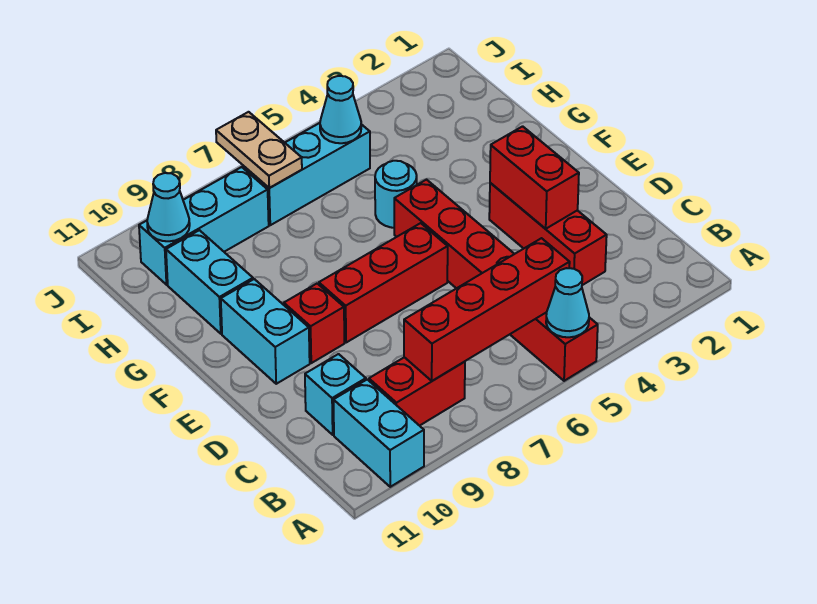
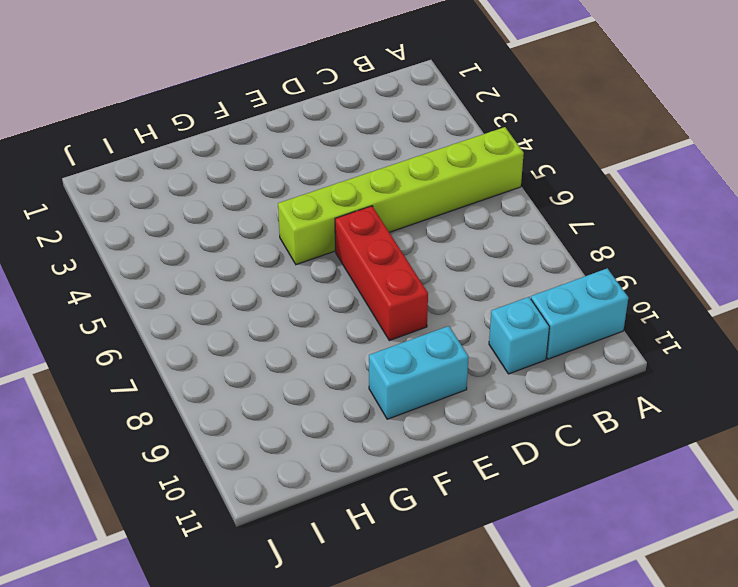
lime brick A5:F5 level 1 -> red brick A5:F5 level 1
none -> red brick B8:B9 level 1
none -> red brick C3:E3 level 1
none -> red brick E9 level 1

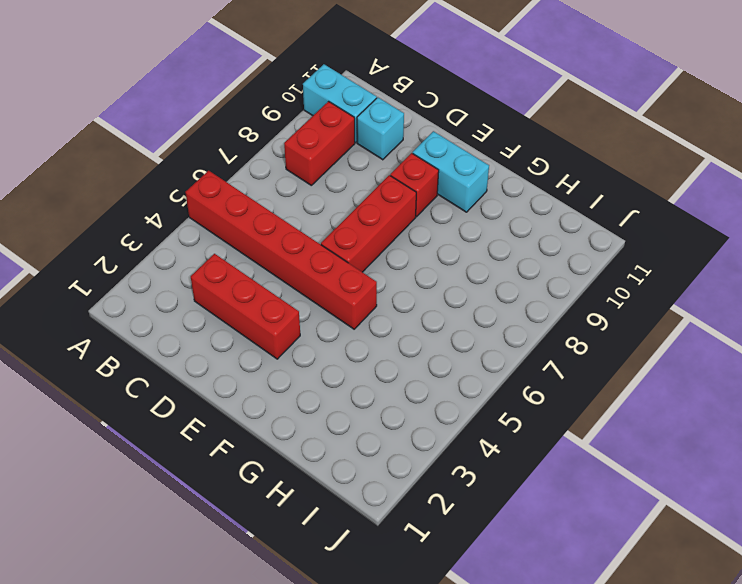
none -> cyan round brick G5 level 1
none -> cyan brick G10:H10 level 1
none -> cyan brick I5:I7 level 1

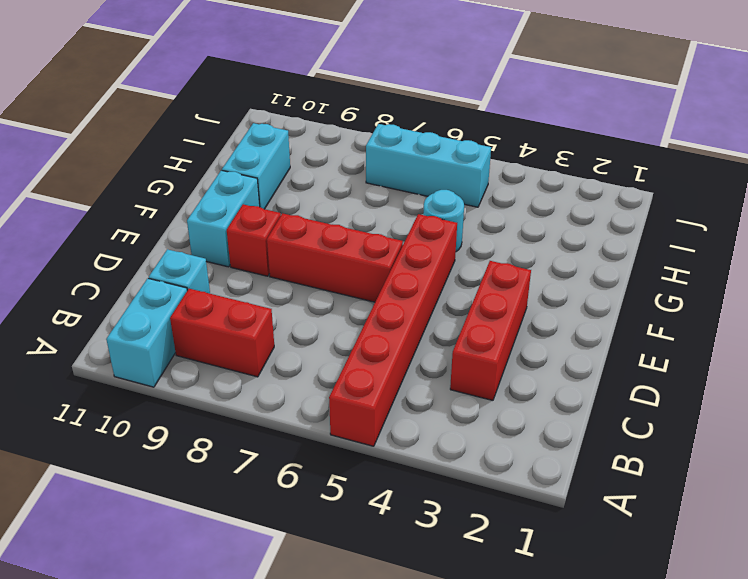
none -> cyan brick I8:I10 level 1
none -> cyan cone A5 level 2
none -> red brick B5:B8 level 2

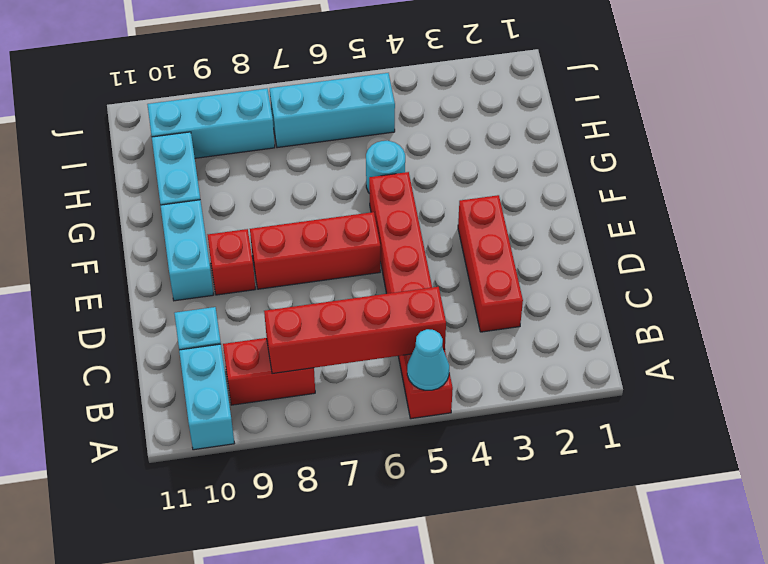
none -> red brick D3:E3 level 2
none -> cyan cone I5 level 2
none -> tan plate I7:J7 level 2

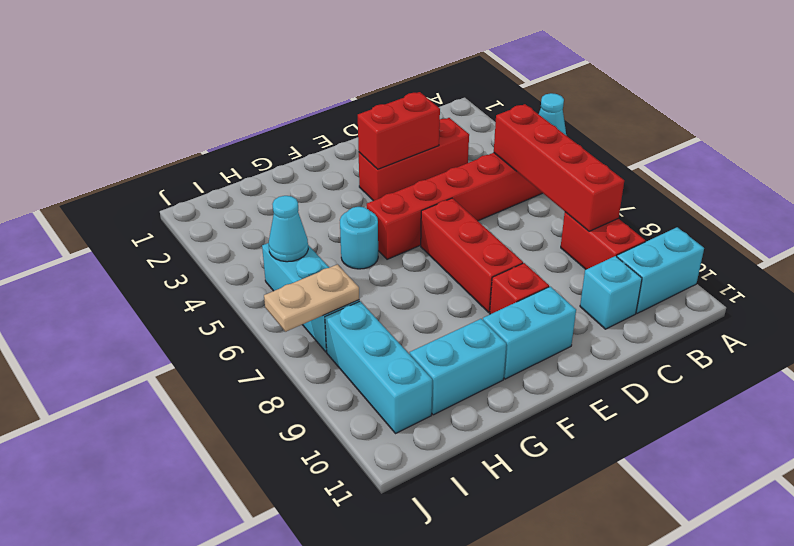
none -> cyan cone I10 level 2

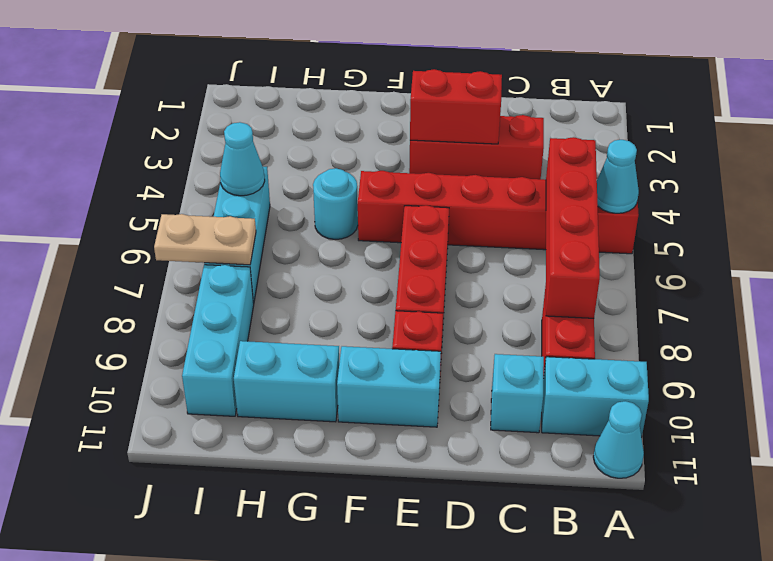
cyan cone A11 level 1 -> cyan cone I10 level 2

